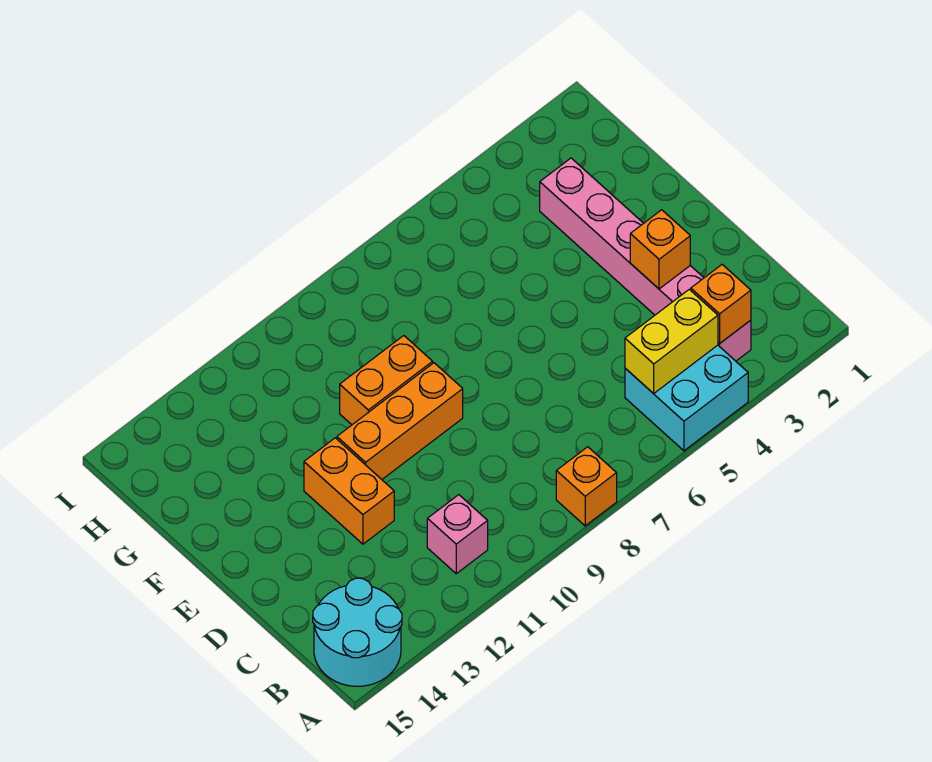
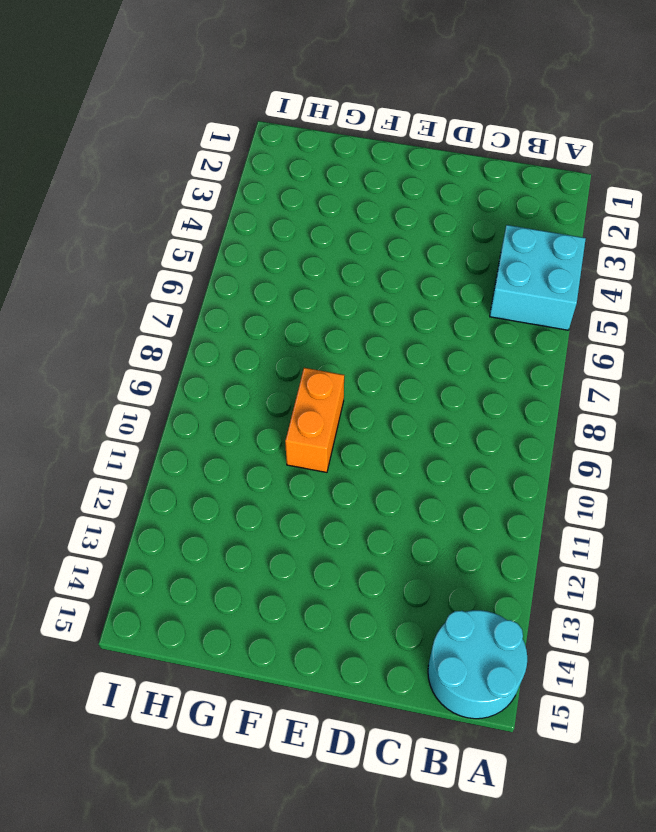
none -> orange brick A8 level 1
none -> pink brick B3:G3 level 1

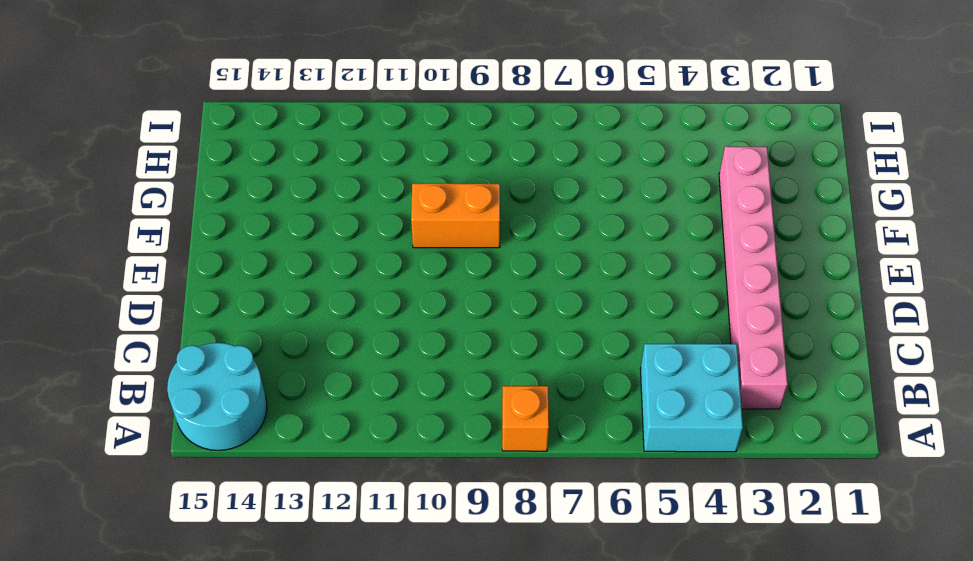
none -> pink brick B11 level 1
none -> orange brick D12:E12 level 1

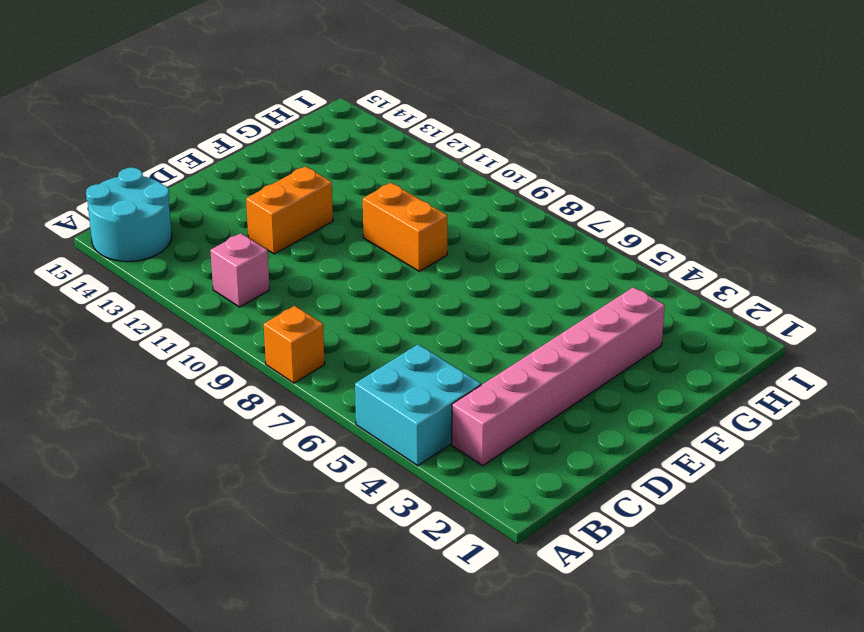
none -> orange brick E9:E11 level 1
none -> orange brick B3 level 2

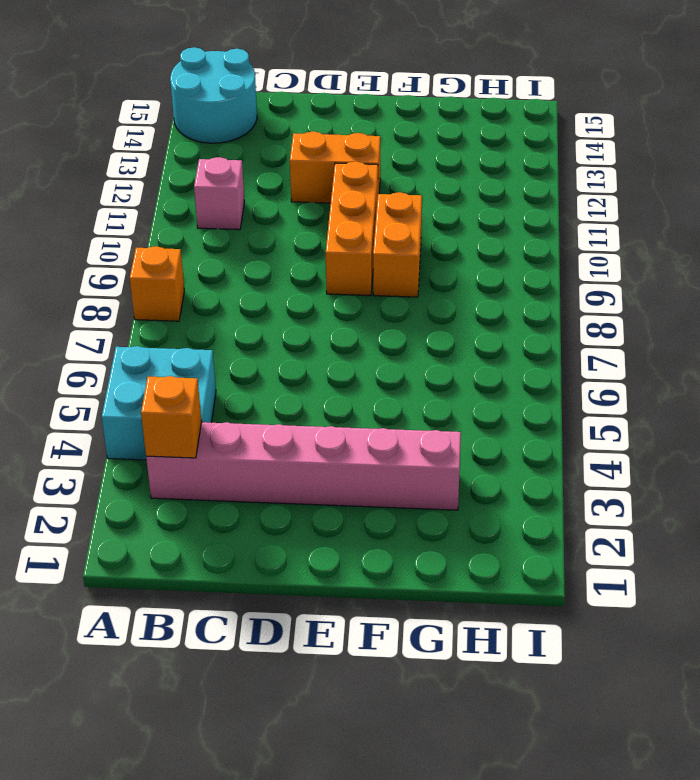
none -> yellow brick B4:B5 level 2
none -> orange brick D3 level 2

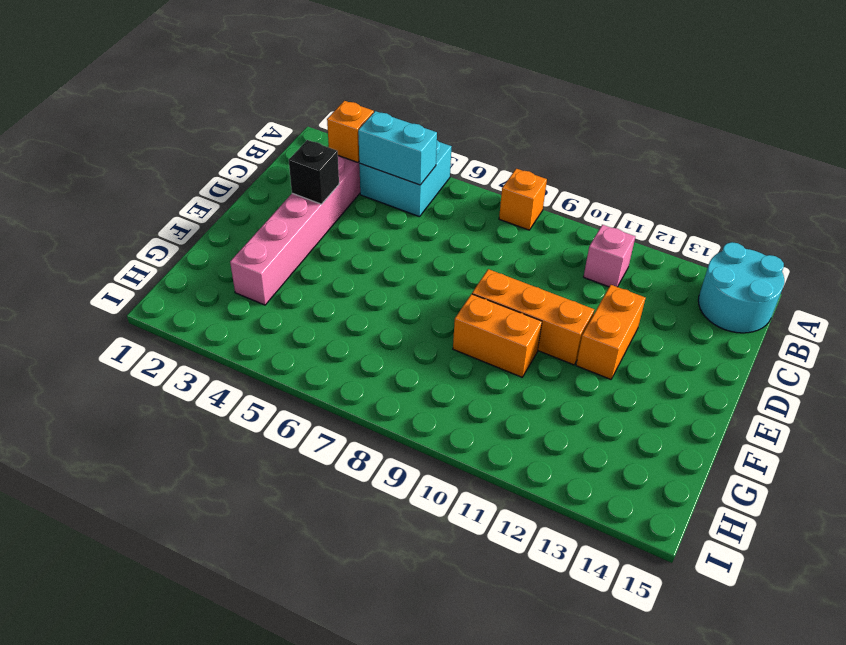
cyan brick B4:B5 level 2 -> yellow brick B4:B5 level 2
black brick D3 level 2 -> orange brick D3 level 2

